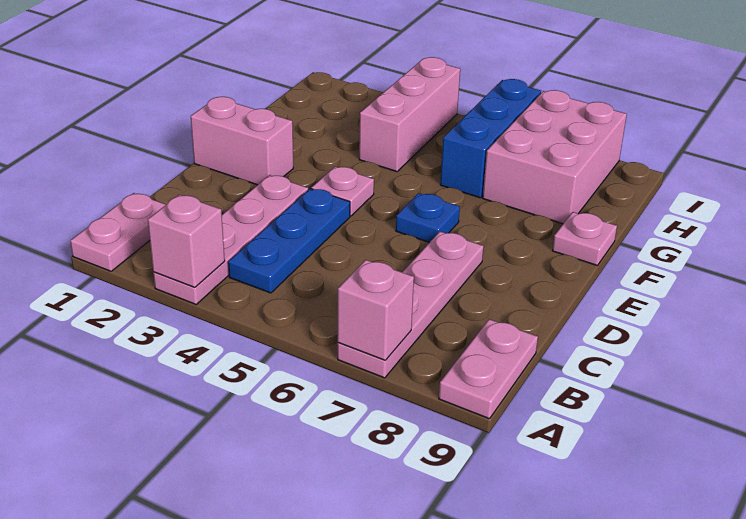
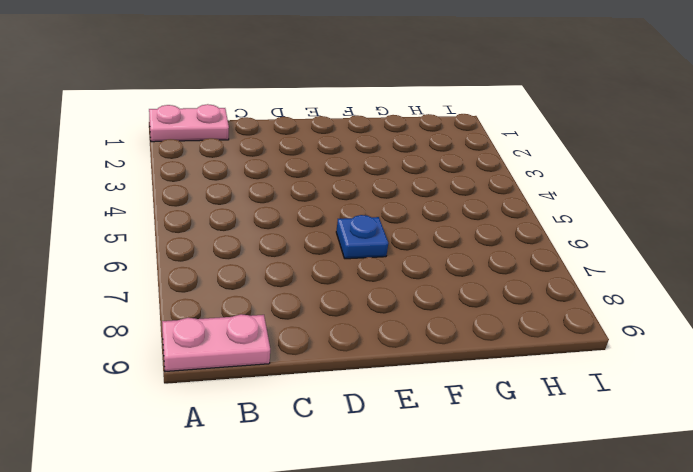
none -> pink plate A3:D3 level 1
none -> pink plate A7:D7 level 1
none -> blue plate B4:D4 level 1

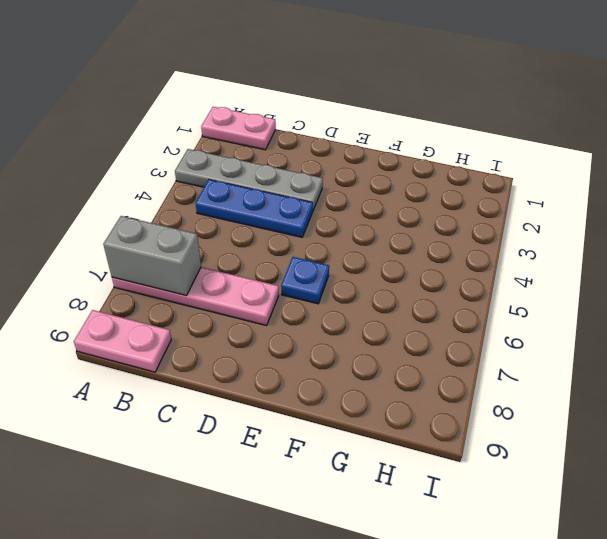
grey plate A3:D3 level 1 -> pink plate A3:D3 level 1
grey brick A7:B7 level 2 -> pink brick A7 level 2
none -> pink brick E1:E2 level 1
none -> pink plate E4 level 1
none -> pink plate F9 level 1

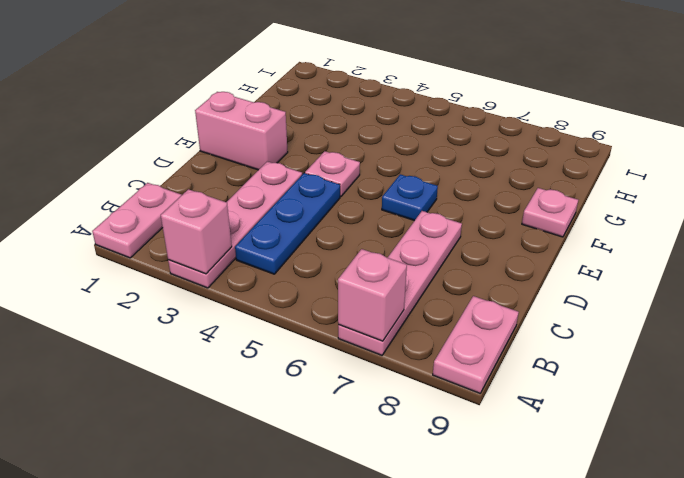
none -> pink brick G4:I4 level 1
none -> blue brick G6:I6 level 1
none -> pink brick G7:I8 level 1

